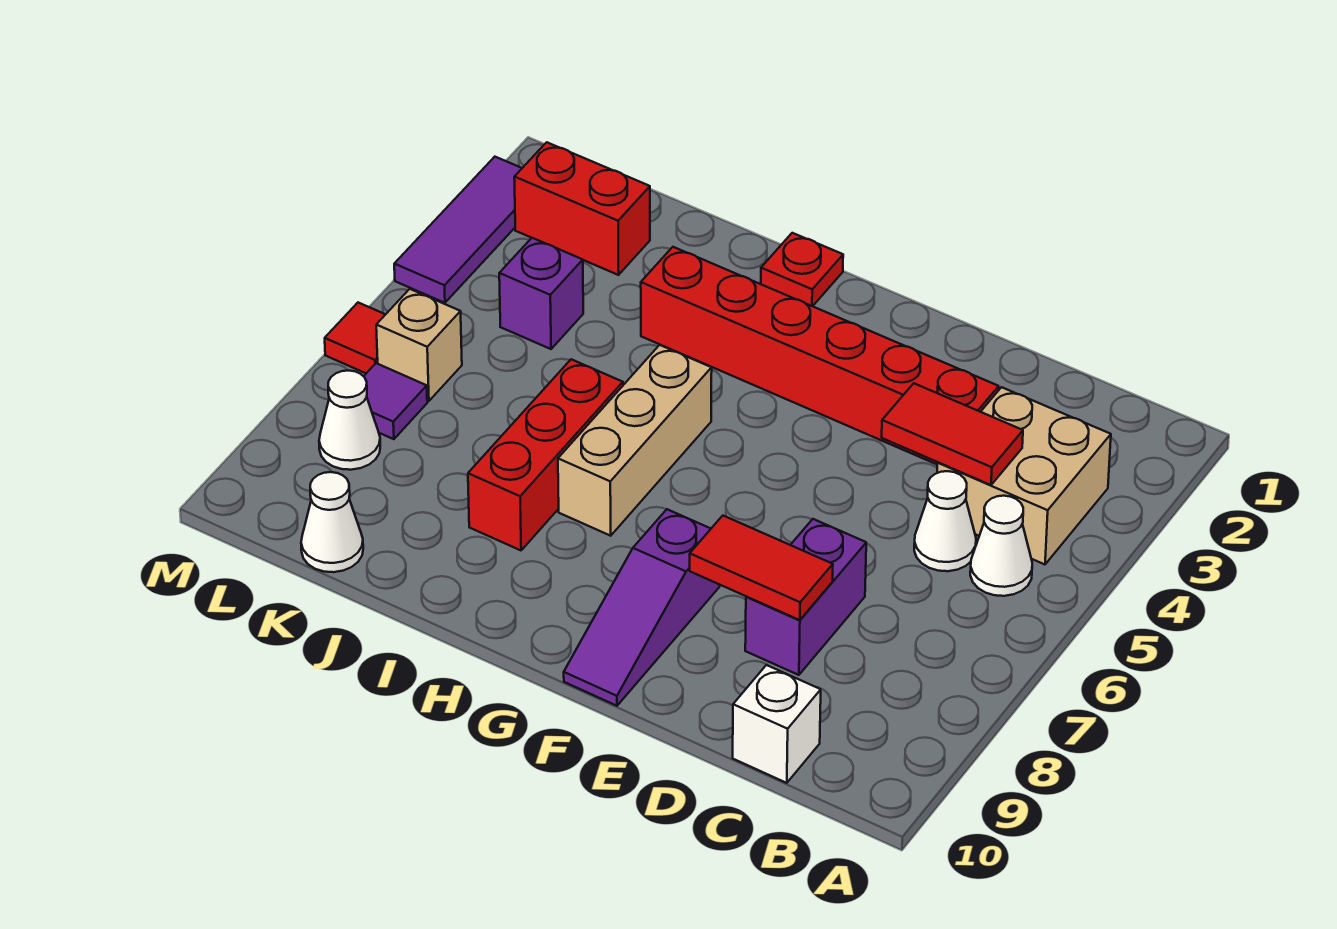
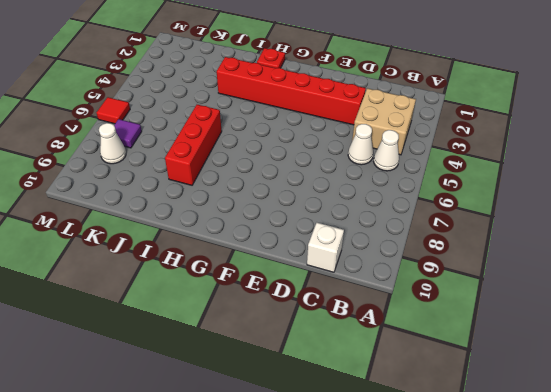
none -> purple brick D7:D8 level 1
none -> purple slope F8:F10 level 1 top 8
none -> tan brick H5:H7 level 1

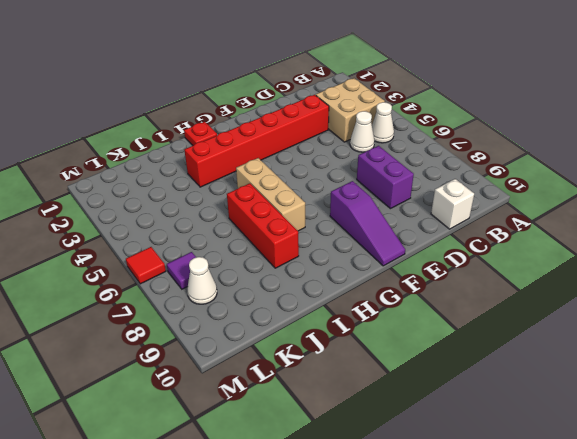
none -> red brick K2:L2 level 1
none -> purple brick K4 level 1
none -> white cone K10 level 1

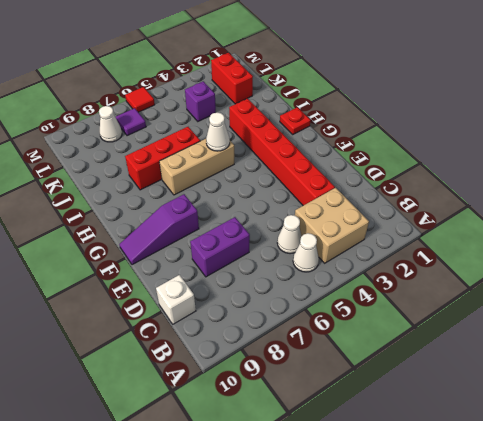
white cone H5 level 2 -> white cone K10 level 1
none -> tan brick L6 level 1
none -> purple tile M2:M4 level 1
none -> red tile C4:D4 level 2

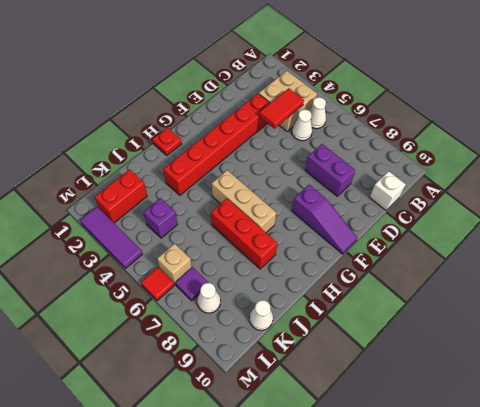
none -> red tile D8:E8 level 2

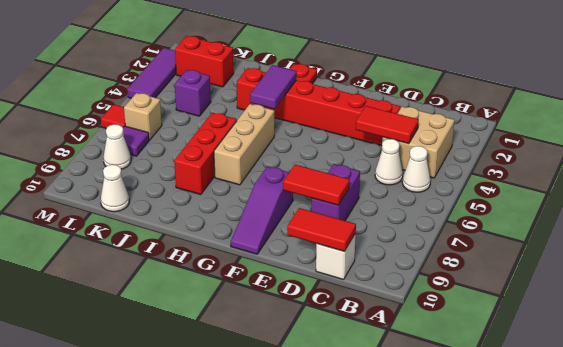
red tile C10:D10 level 2 -> none
purple tile H3:H4 level 2 -> none

